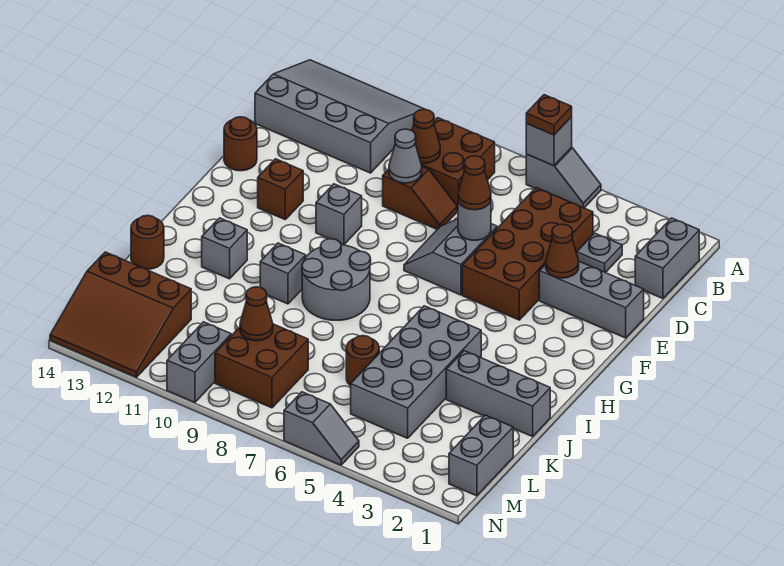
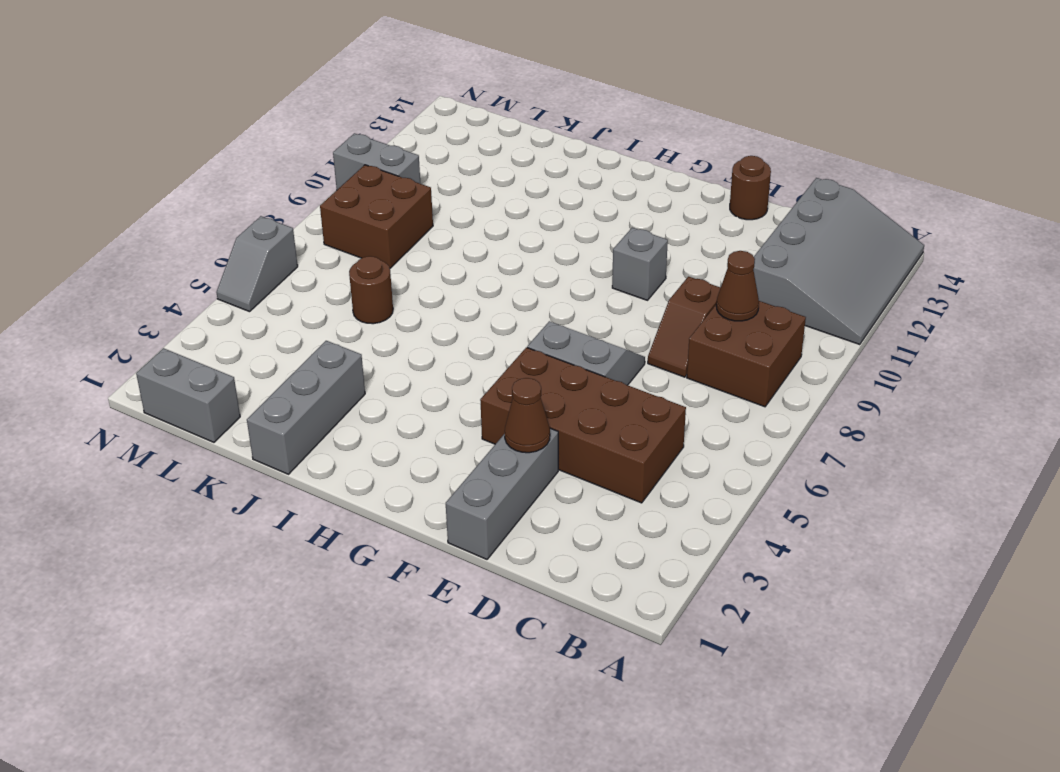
none -> grey slope A5:A6 level 1 top 6
none -> grey brick B1:C1 level 1
none -> grey plate C3 level 1
none -> brown brick F12 level 1

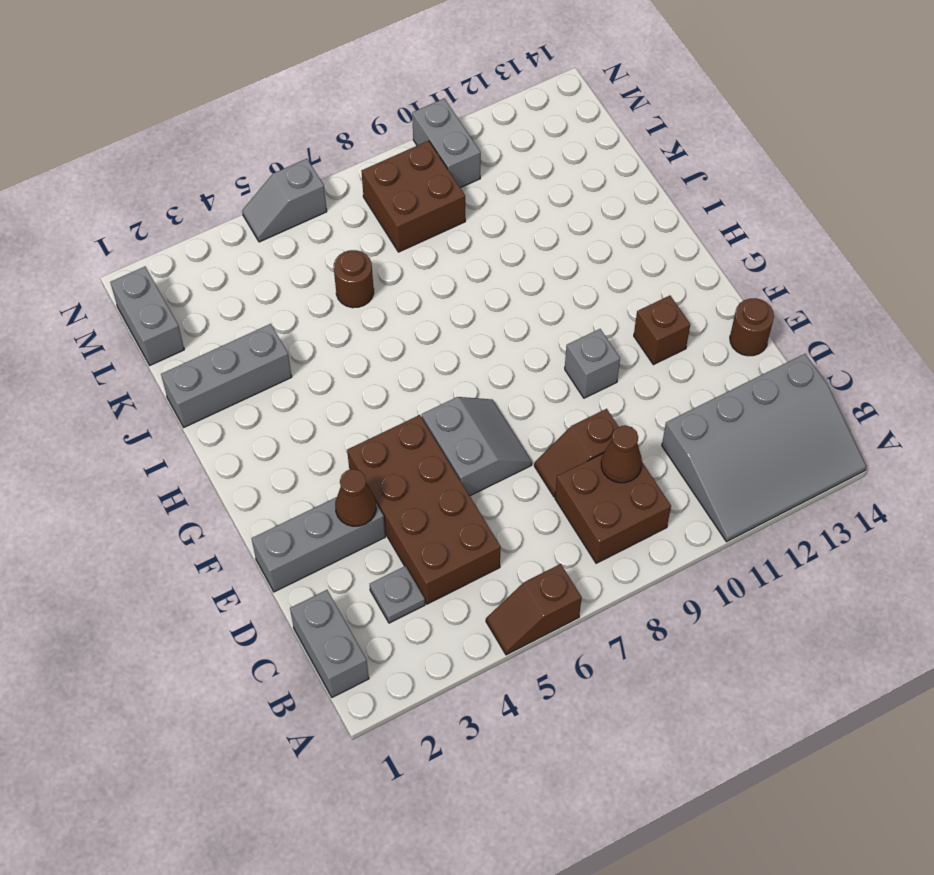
brown slope A5:A6 level 1 top 6 -> grey slope A5:A6 level 1 top 6
none -> grey round brick H8:I9 level 1
none -> grey brick I4:L5 level 1
none -> grey brick I10 level 1
none -> grey brick I12 level 1

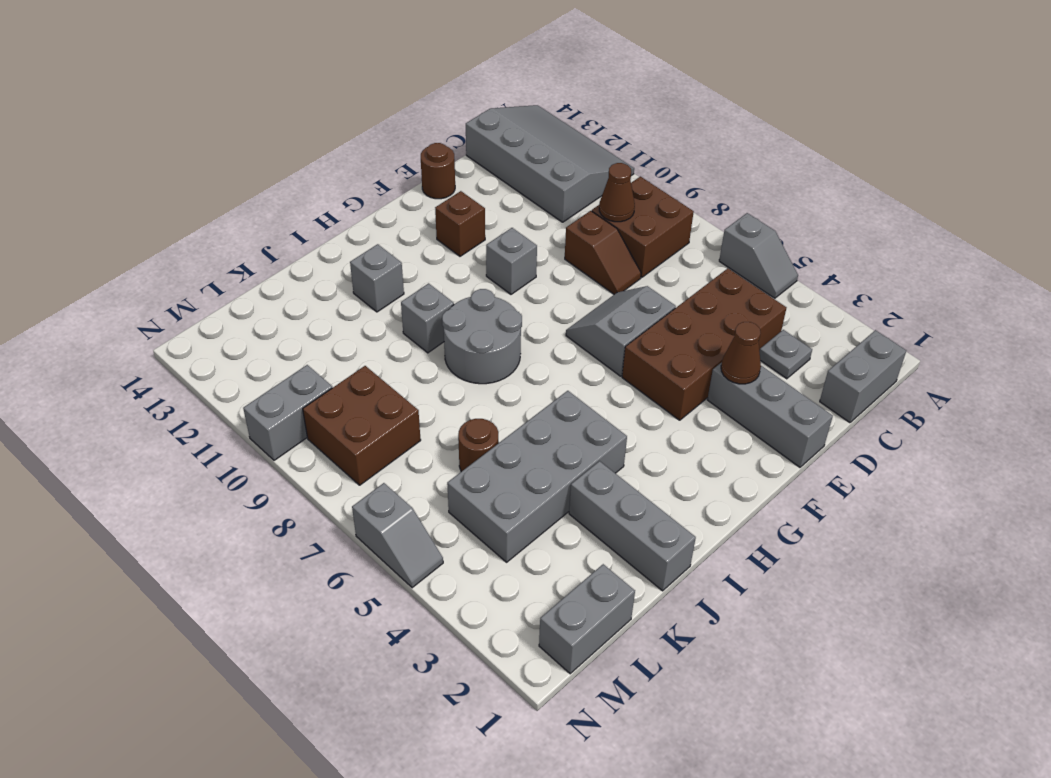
none -> brown round brick J14 level 1
none -> brown slope L12:N14 level 1 top L
none -> grey brick A6 level 2
none -> grey cone D9 level 2

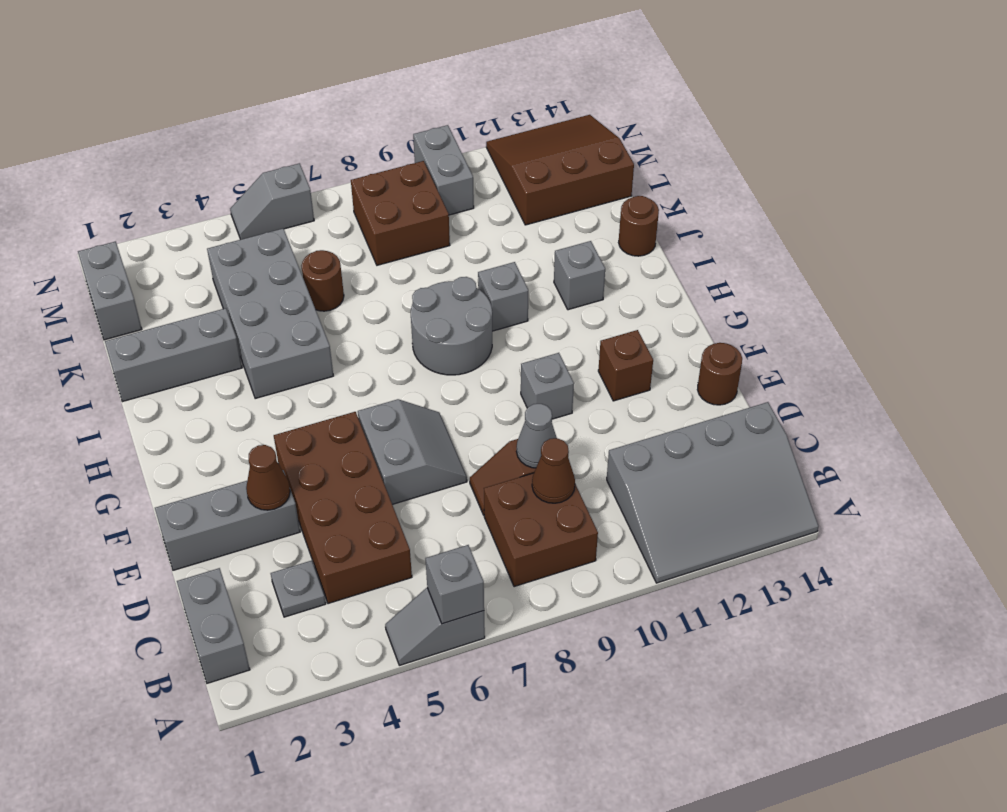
none -> grey round brick E6 level 2
none -> brown cone L9 level 2
none -> brown plate A6 level 3
none -> brown cone E6 level 3

